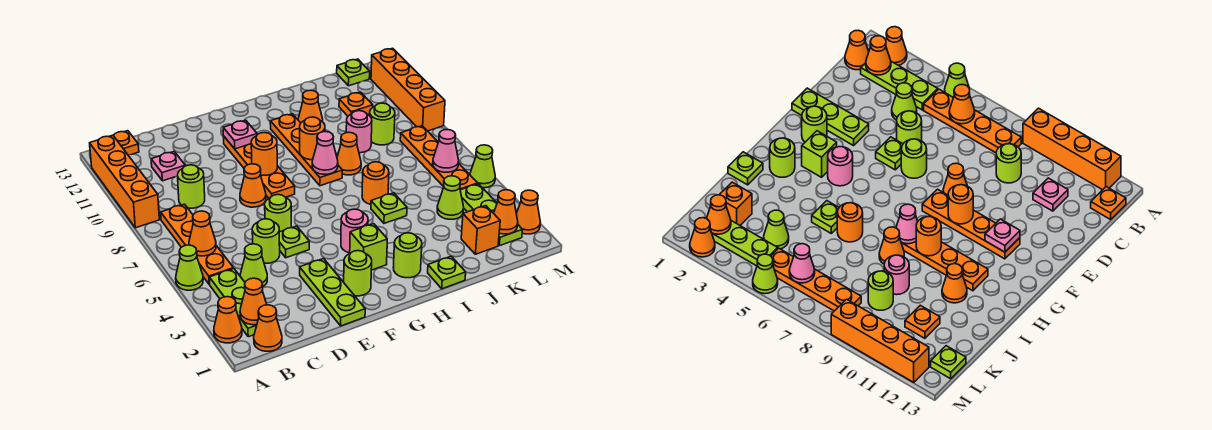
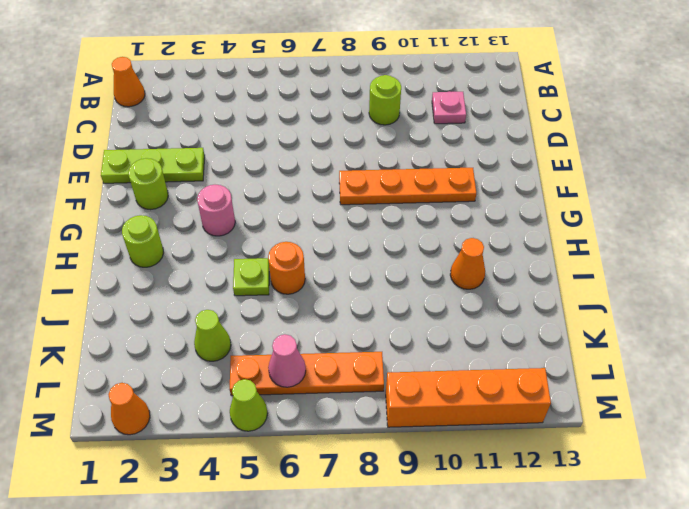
none -> orange cone A2 level 1
none -> lime cone A5 level 1
none -> orange brick A9:A12 level 1
none -> lime plate B2:B4 level 1

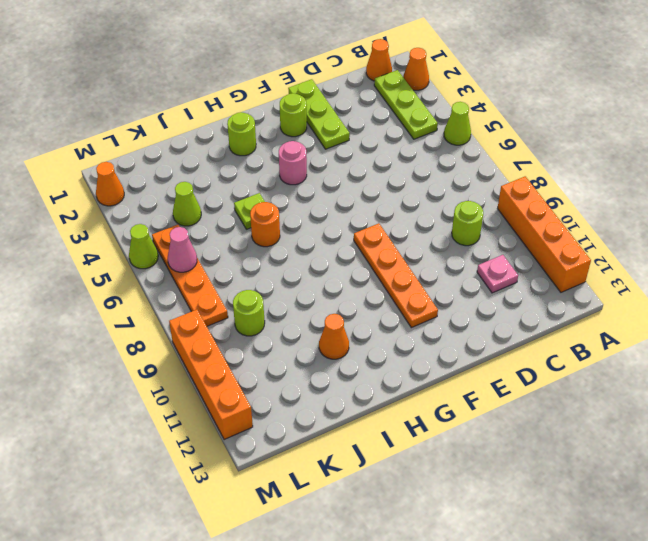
none -> orange plate B5:B8 level 1
none -> orange plate B13 level 1
none -> lime cone C4 level 1
none -> lime round brick D5 level 1

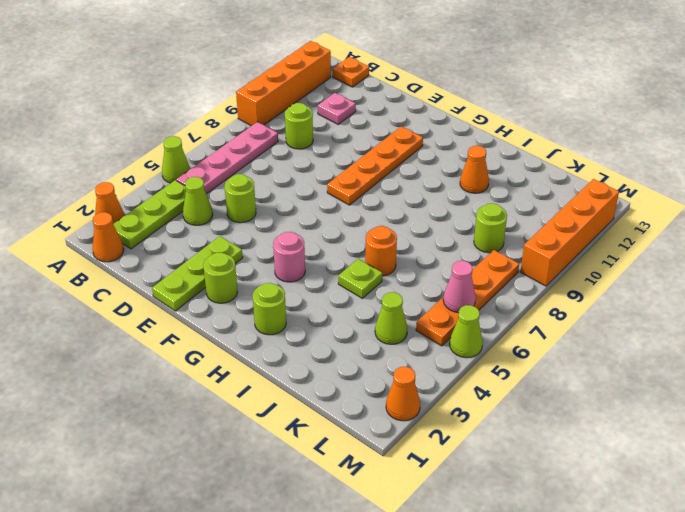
pink plate B5:B8 level 1 -> orange plate B5:B8 level 1
none -> lime plate E5 level 1
none -> lime round brick E6 level 1
none -> orange cone E8 level 1
none -> lime brick G3 level 1

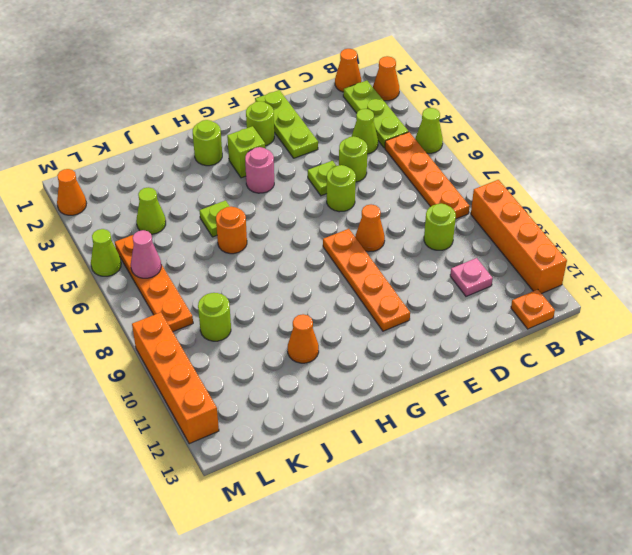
none -> orange plate H8:H11 level 1
none -> lime plate I1 level 1
none -> orange cone I8 level 1
none -> pink round brick J9 level 1

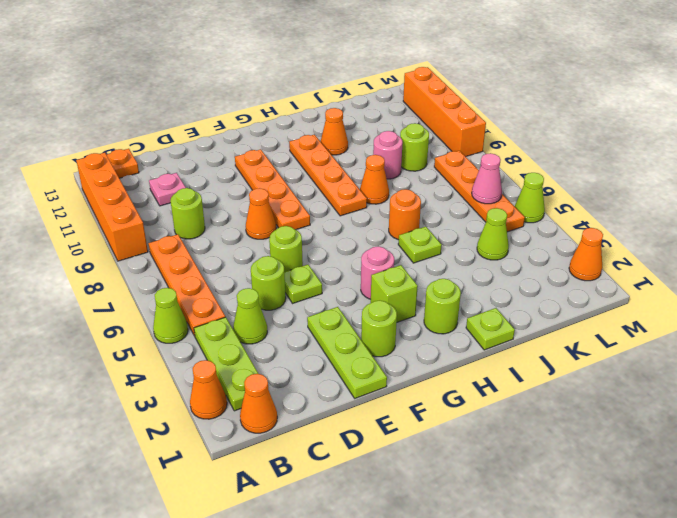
none -> orange brick K2 level 1
none -> orange plate K11 level 1
none -> lime plate L2:L4 level 1
none -> lime plate L13 level 1

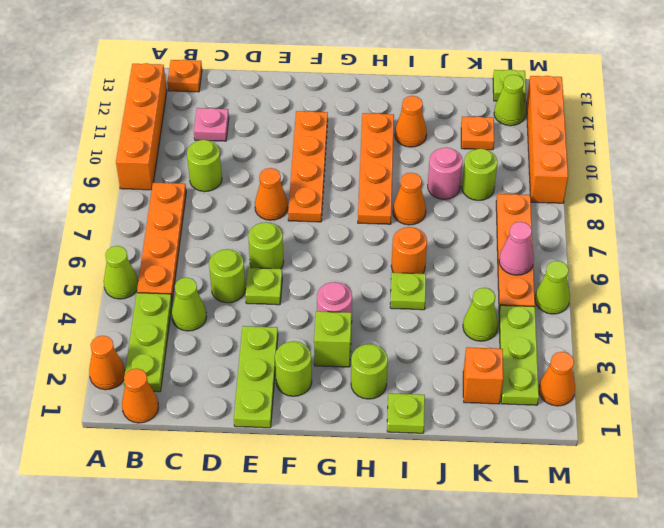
lime cone L12 level 1 -> none
none -> orange cone B2 level 2
none -> orange cone B6 level 2
none -> orange round brick F9 level 2
none -> pink plate F11 level 2

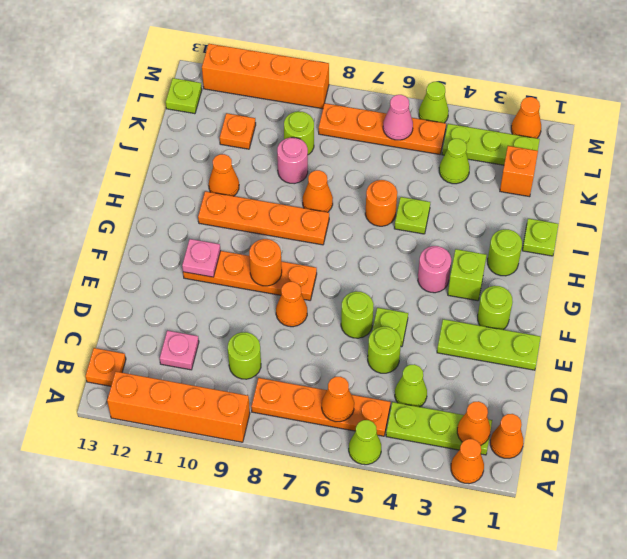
none -> pink cone H8 level 2
none -> orange round brick H9 level 2
none -> orange cone L2 level 2

